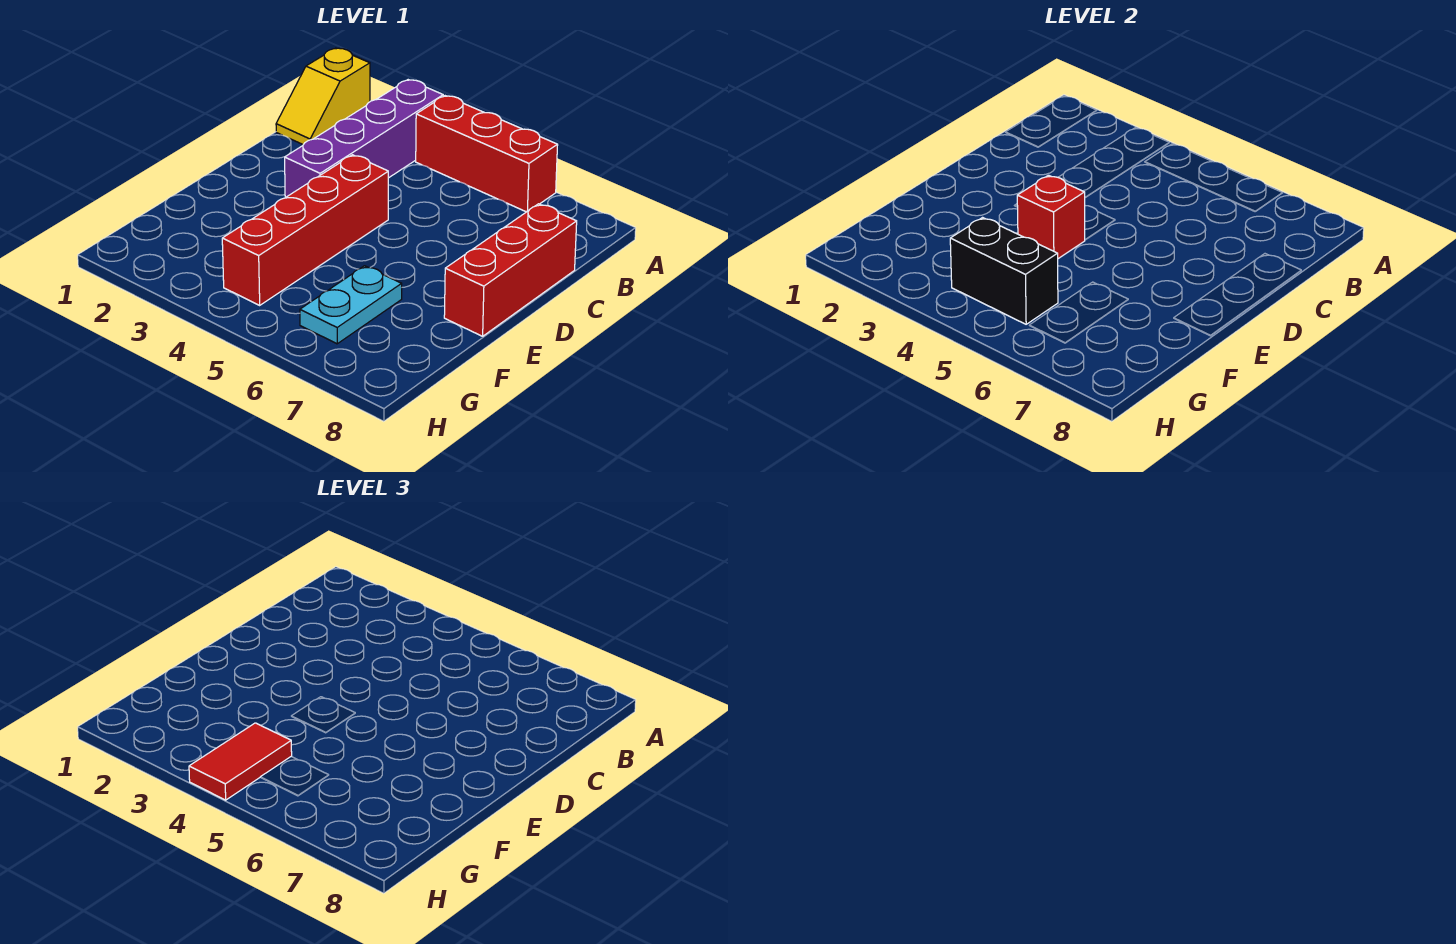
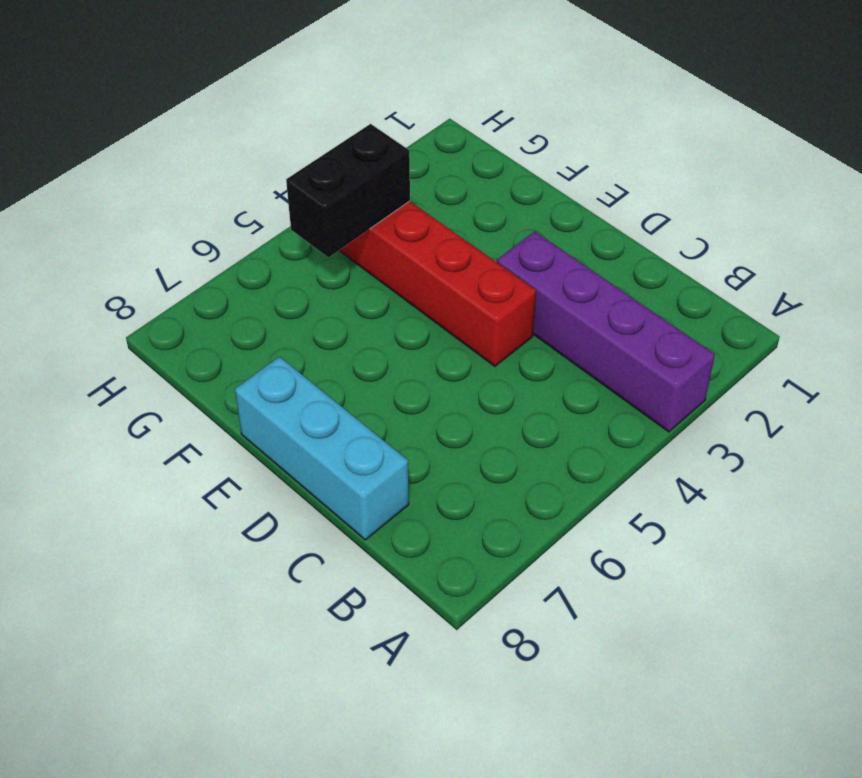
cyan brick C8:E8 level 1 -> red brick C8:E8 level 1
none -> yellow slope A1:B1 level 1 top A
none -> red brick A4:A6 level 1

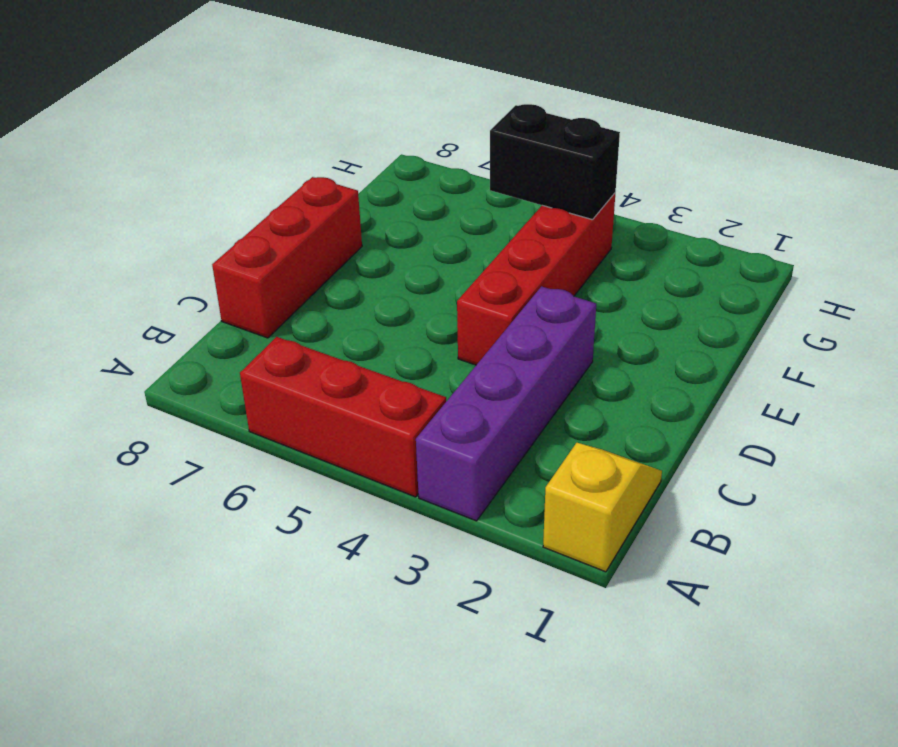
none -> cyan plate F6:G6 level 1
none -> red brick E4 level 2

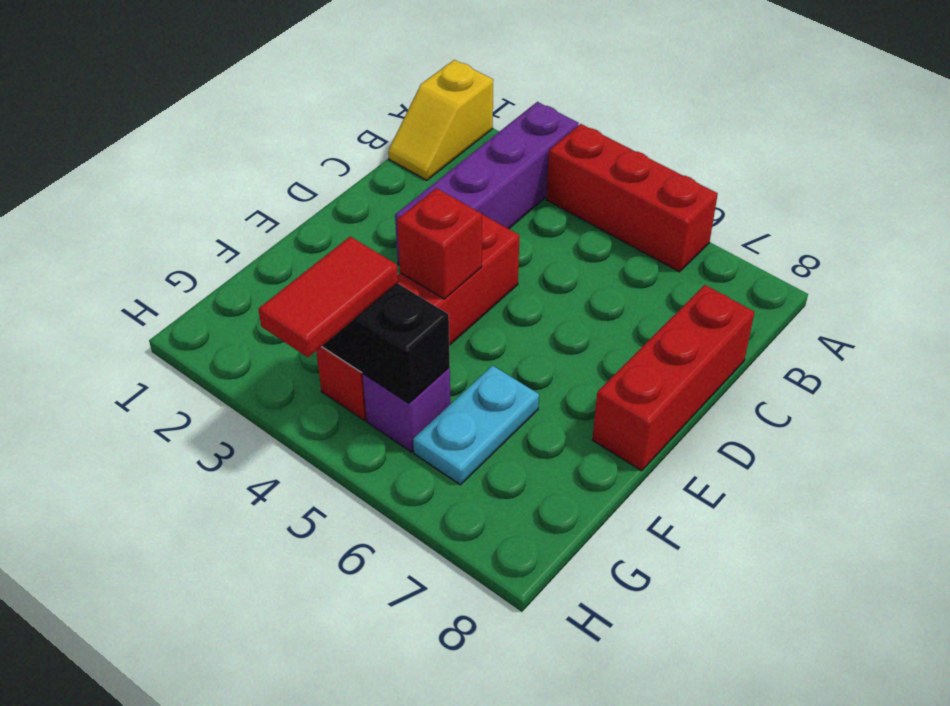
purple brick G5 level 1 -> none

